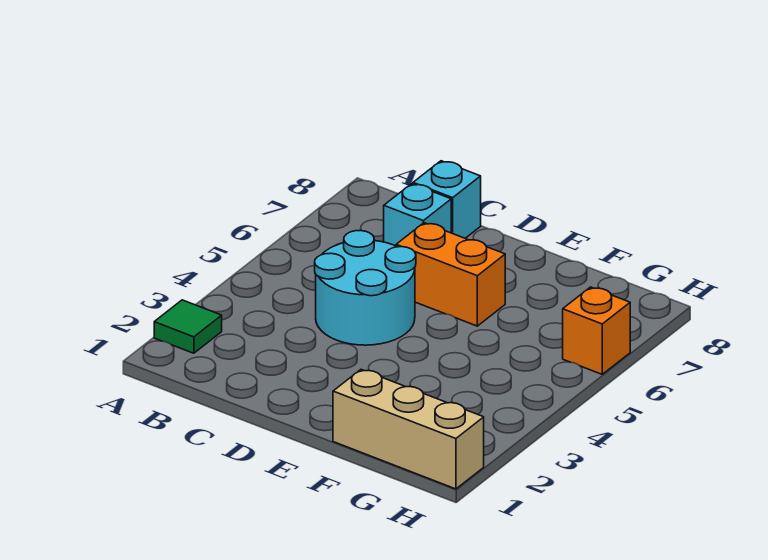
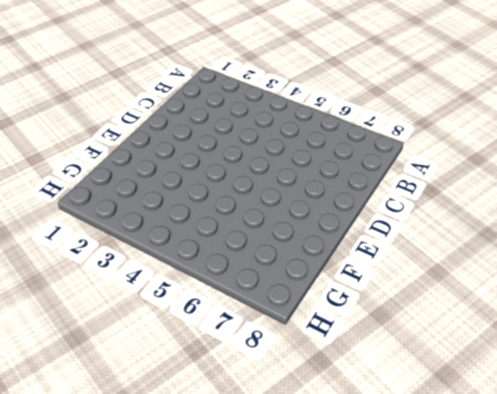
none -> green tile A2 level 1
none -> cyan round brick C4:D5 level 1

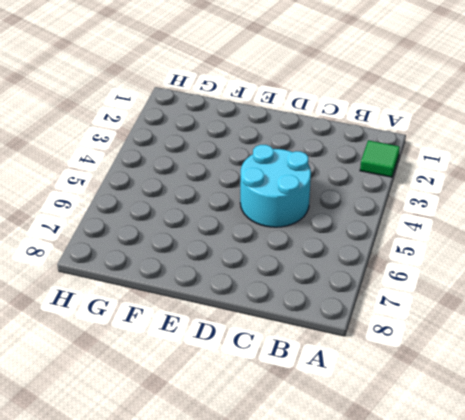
none -> cyan brick C7 level 1
none -> cyan brick C8 level 1

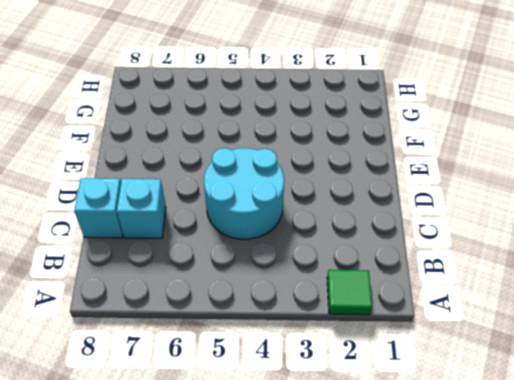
none -> orange brick D6:E6 level 1
none -> tan brick F1:H1 level 1

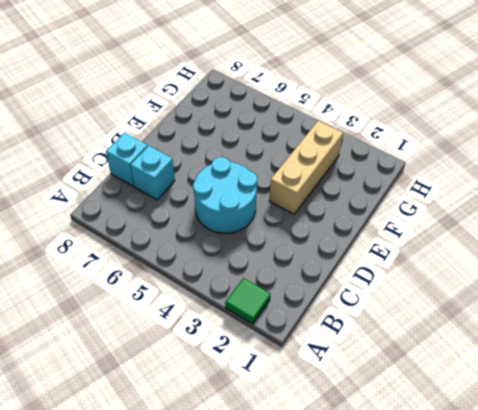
tan brick E3:G3 level 1 -> tan brick F1:H1 level 1
none -> orange brick D6:E6 level 1
none -> orange brick H6 level 1

